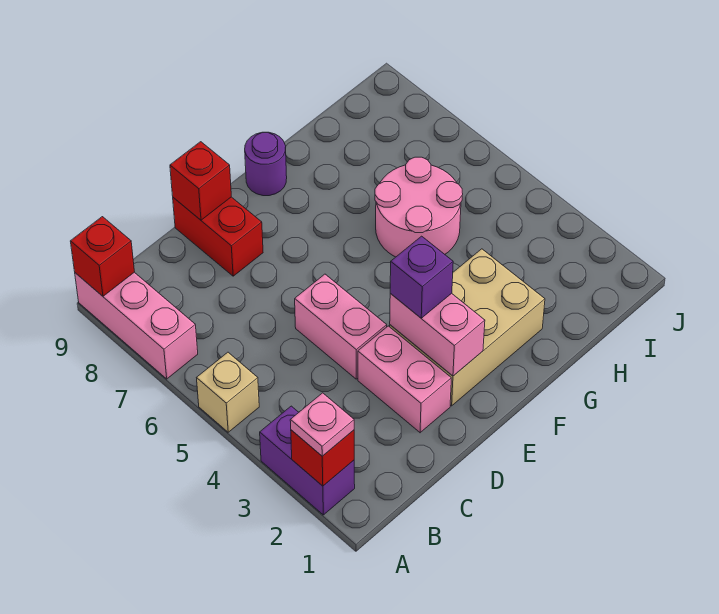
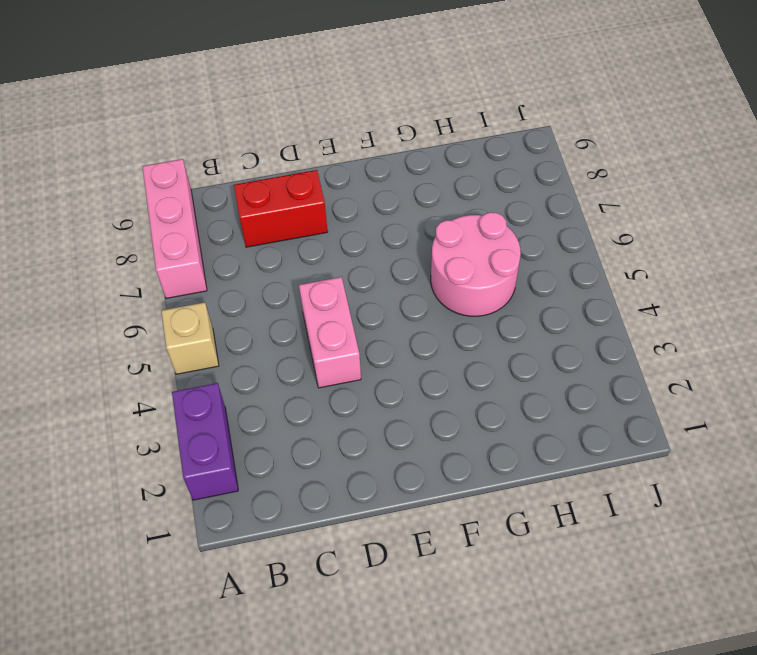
red brick C8:D8 level 1 -> red brick D8:D9 level 1
none -> pink brick D2:D3 level 1
none -> tan brick E2:G3 level 1
none -> purple round brick F9 level 1

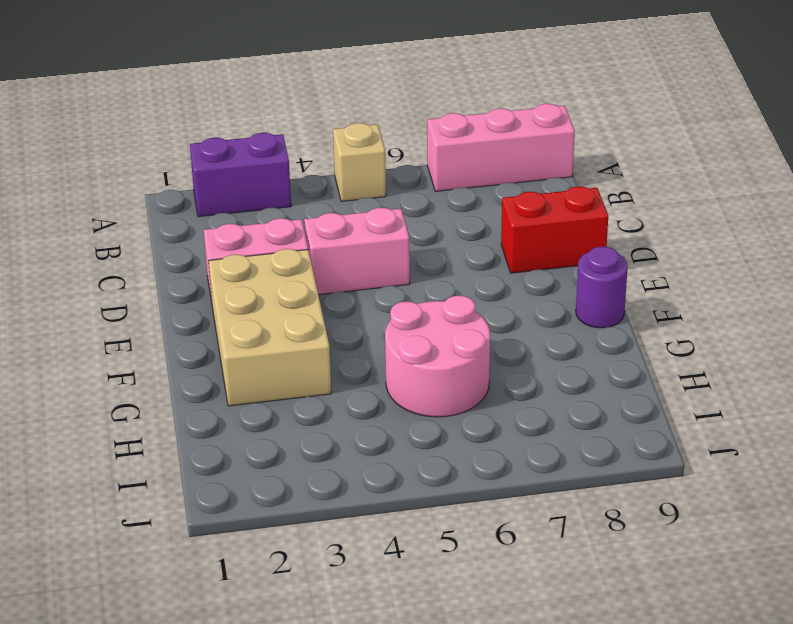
none -> red brick A2 level 2
none -> red brick A9 level 2
none -> red brick D9 level 2

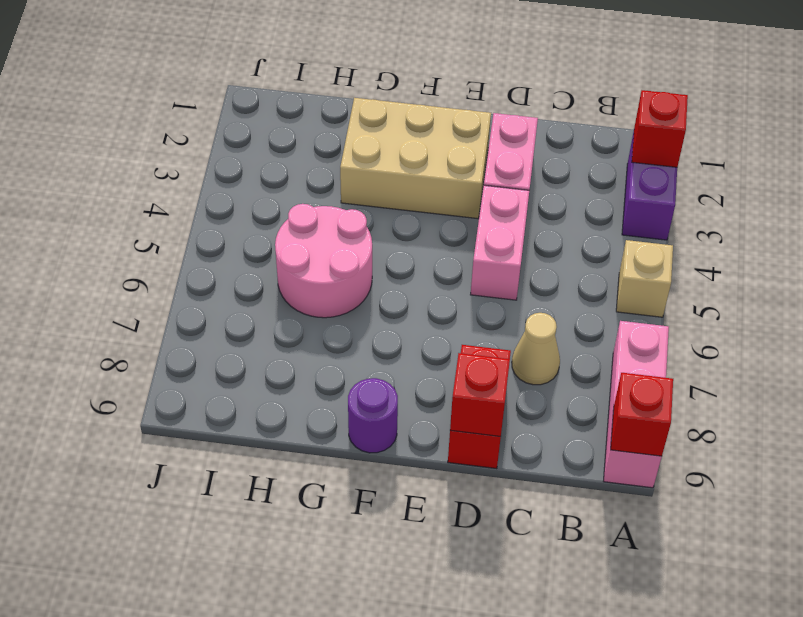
tan cone C7 level 1 -> none
none -> pink brick E2:E3 level 2
none -> pink plate A2 level 3
none -> purple brick E3 level 3

